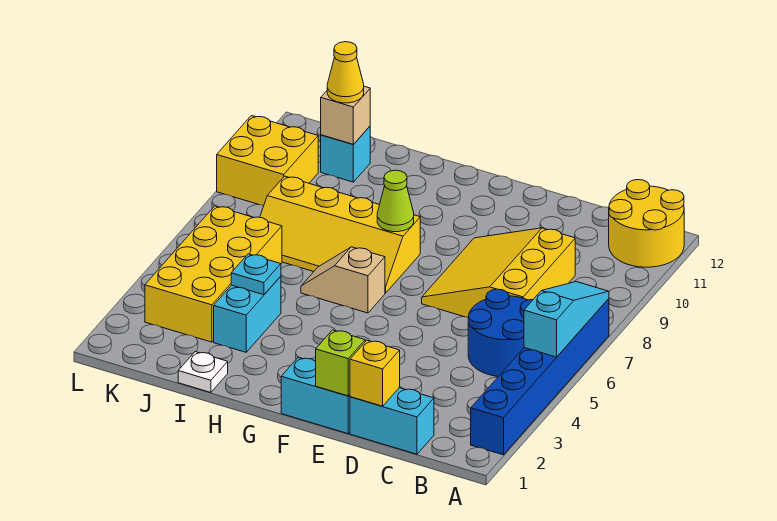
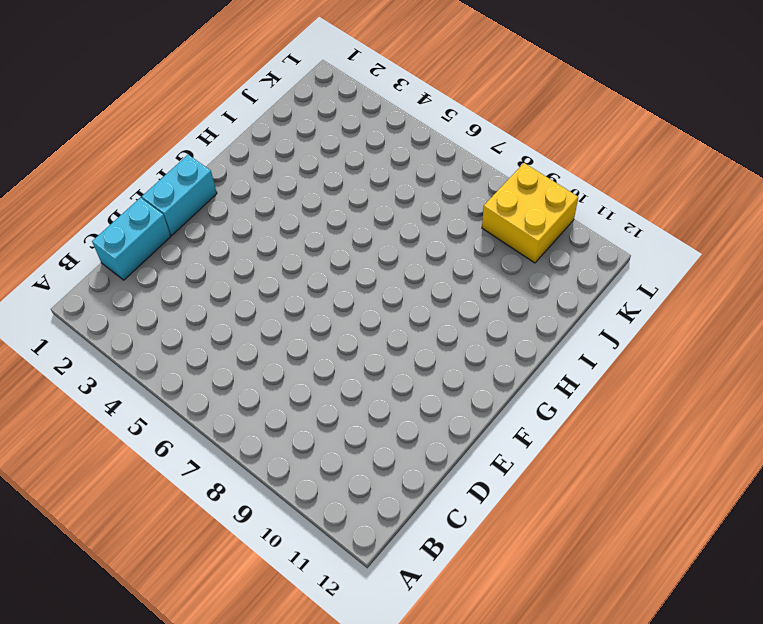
none -> blue brick A2:A7 level 1
none -> yellow round brick A11:B12 level 1
none -> blue round brick B5:C6 level 1

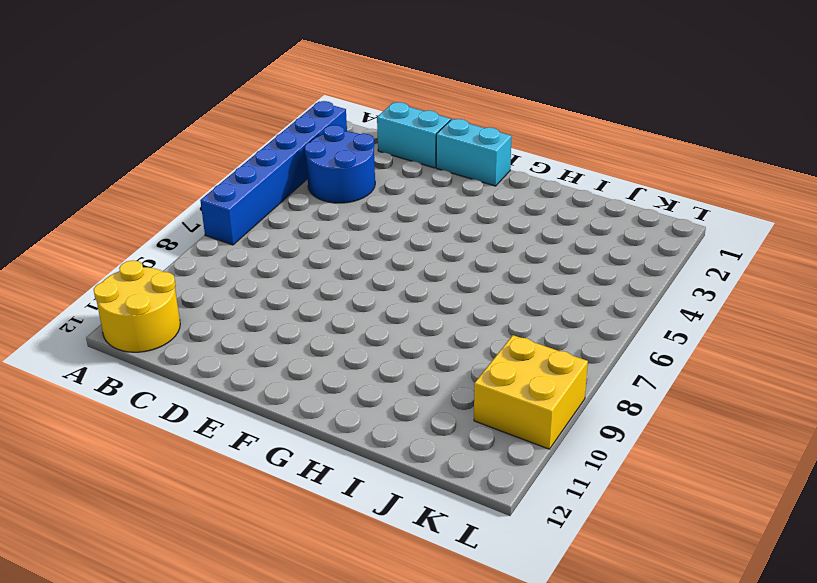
blue round brick B3:C4 level 1 -> blue round brick B5:C6 level 1
none -> yellow slope C7:E9 level 1 top C
none -> tan slope G6:H6 level 1 top G
none -> yellow slope G7:J8 level 1 top 8

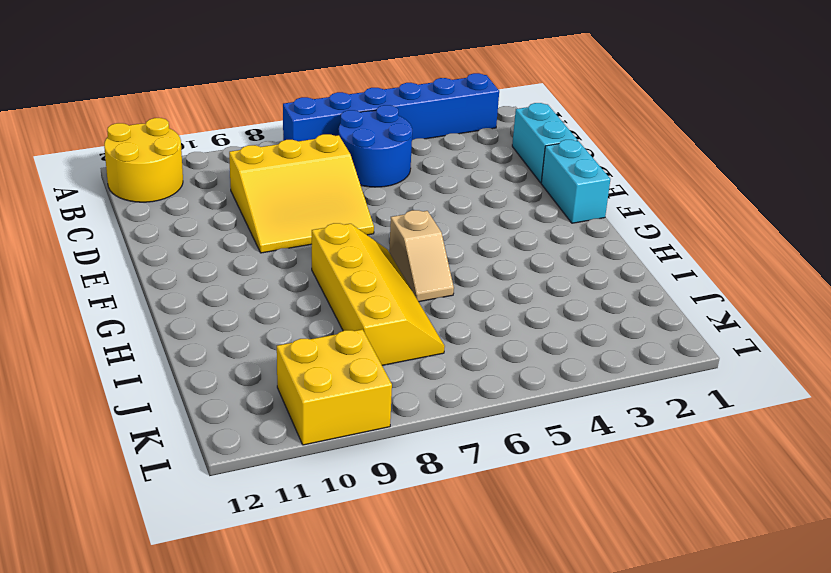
none -> white plate I1 level 1
none -> cyan brick I3:I4 level 1
none -> yellow brick J3:K6 level 1

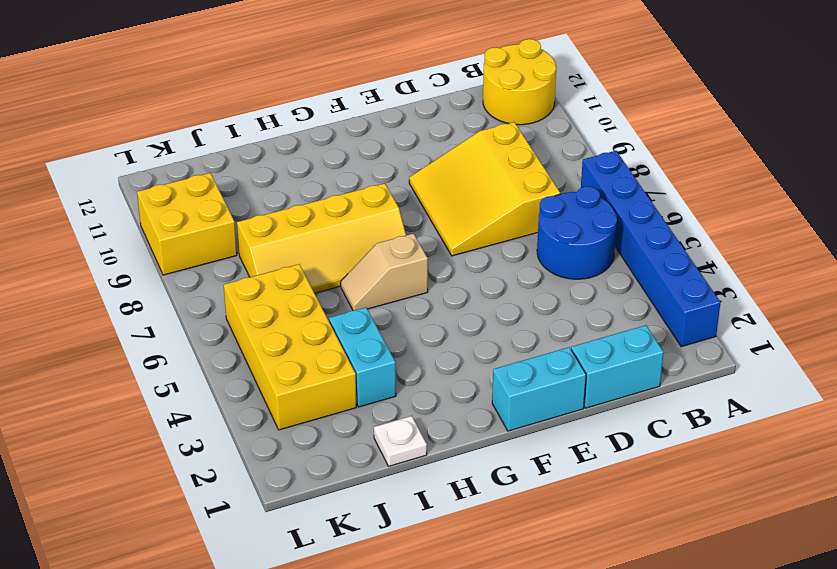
none -> cyan brick J11 level 1
none -> cyan slope A5:A7 level 2 top 5
none -> yellow brick D1 level 2

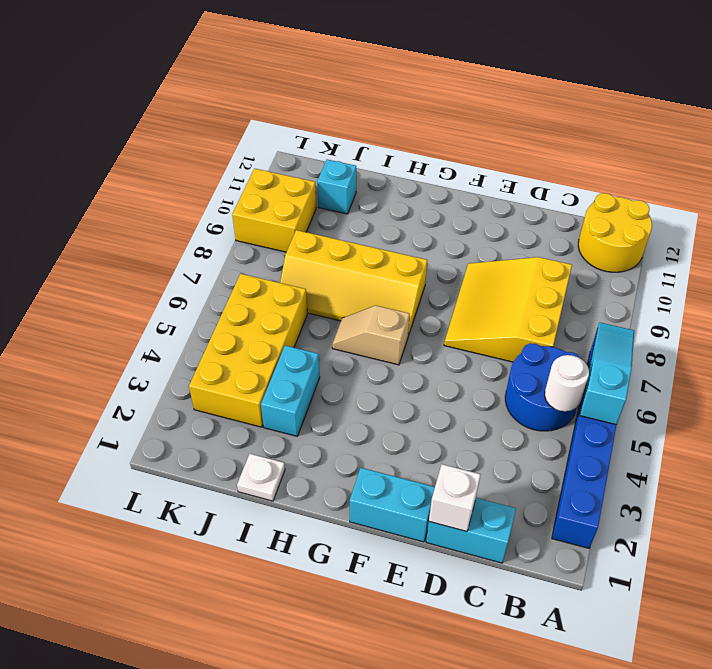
white round brick B5 level 2 -> none
white brick D1 level 2 -> yellow brick D1 level 2
none -> lime brick E1 level 2
none -> lime cone G8 level 2
none -> cyan plate I4 level 2

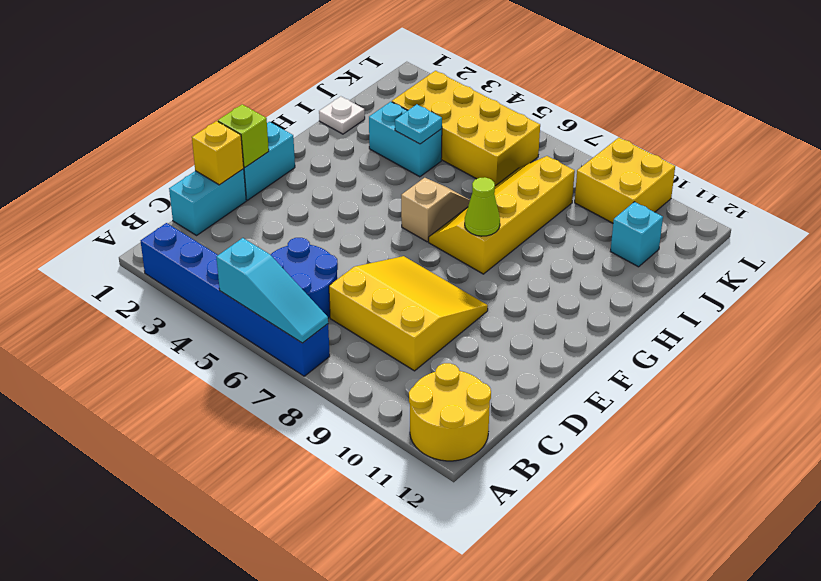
none -> tan brick J11 level 2
none -> yellow cone J11 level 3

